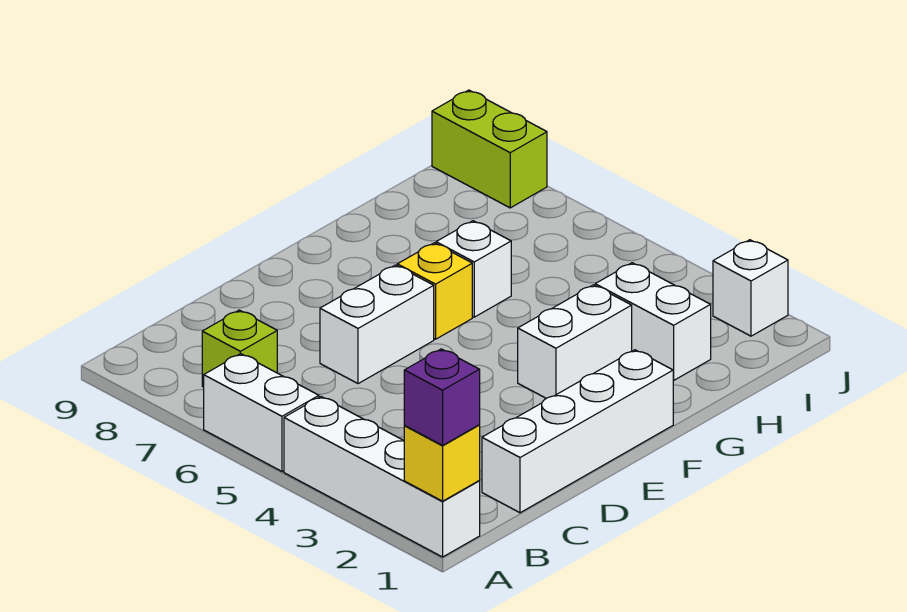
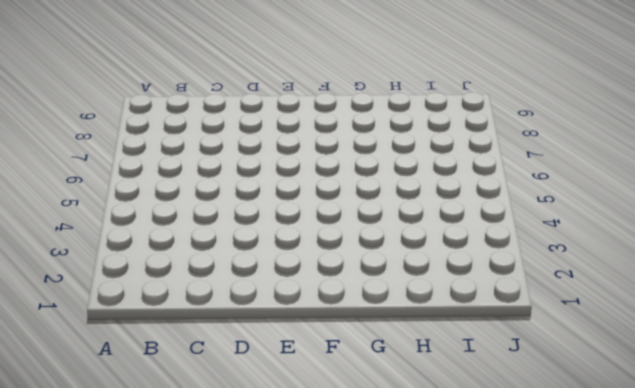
none -> white brick A1:A4 level 1
none -> white brick A5:A6 level 1
none -> lime brick B7 level 1

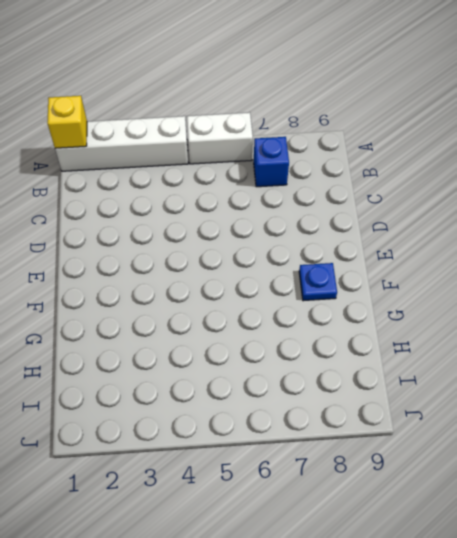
blue brick B7 level 1 -> lime brick B7 level 1
blue plate F8 level 1 -> none
none -> white brick C1:F1 level 1
none -> white brick D6:E6 level 1
none -> white brick F3:G3 level 1

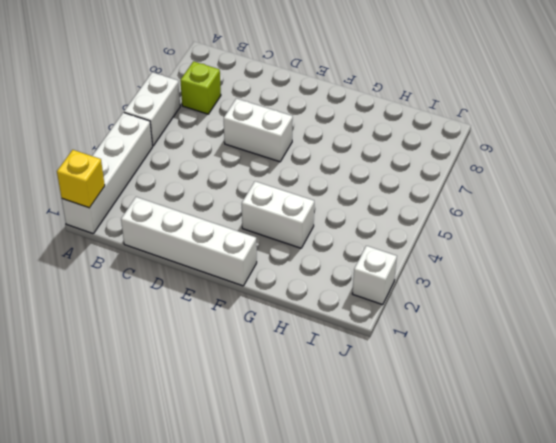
none -> yellow brick F6 level 1
none -> white brick G6 level 1
none -> white brick H2:H3 level 1

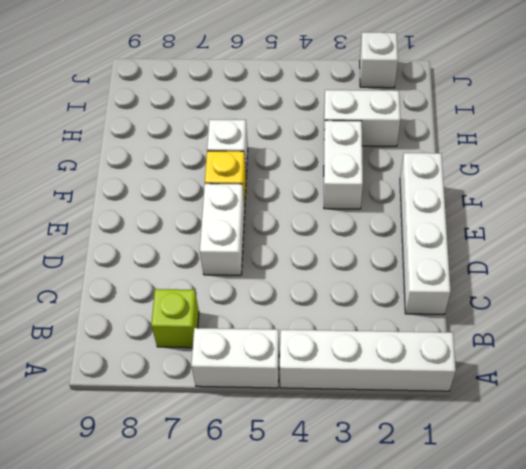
none -> lime brick J8:J9 level 1
none -> yellow brick A1 level 2
none -> purple brick A1 level 3

